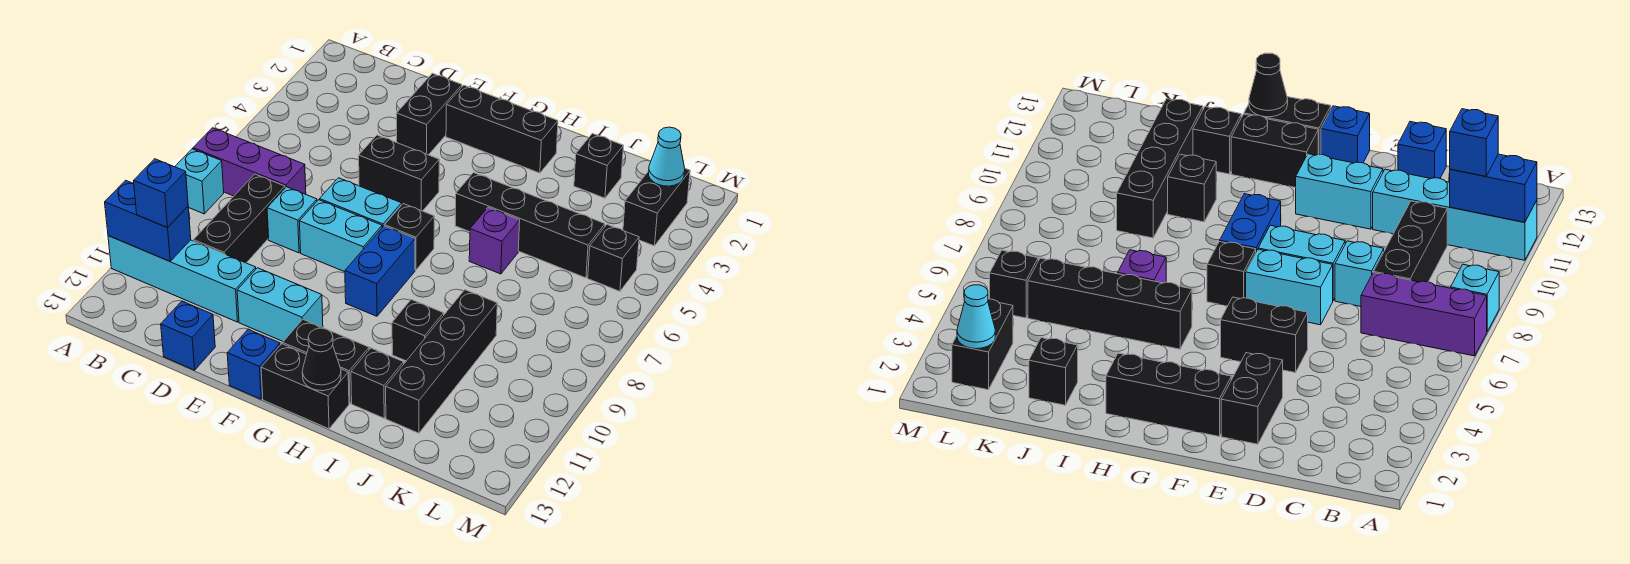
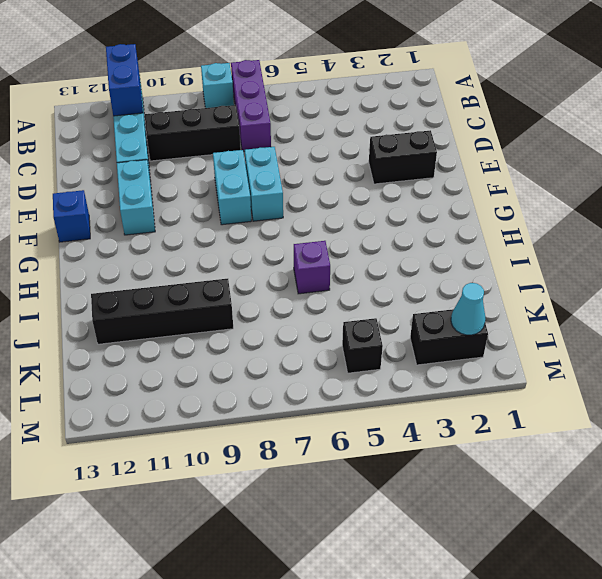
none -> cyan brick D8 level 1
none -> blue brick D13 level 1
none -> black brick E5:F5 level 1

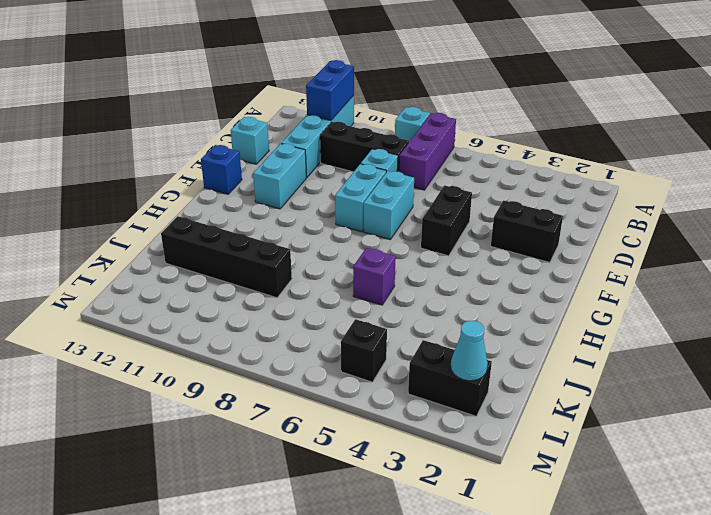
cyan brick D13 level 1 -> blue brick D13 level 1
none -> black brick F2:H2 level 1
none -> black brick G7 level 1
none -> blue brick G8:G9 level 1

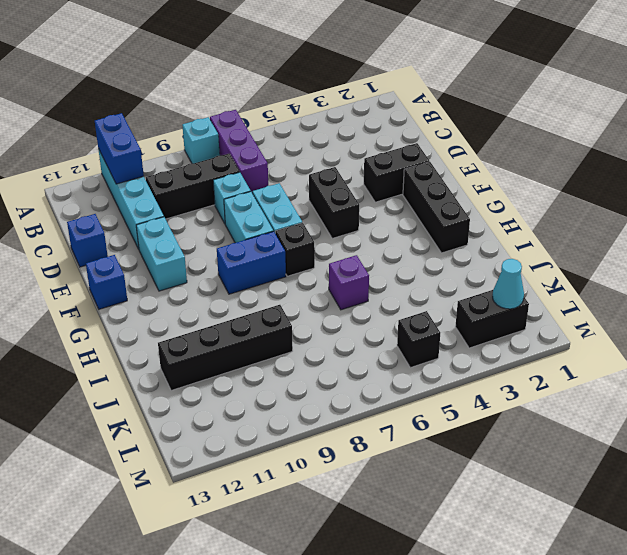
none -> black brick G12:H12 level 1
none -> black brick G13:H13 level 1
none -> black brick H5:K5 level 1

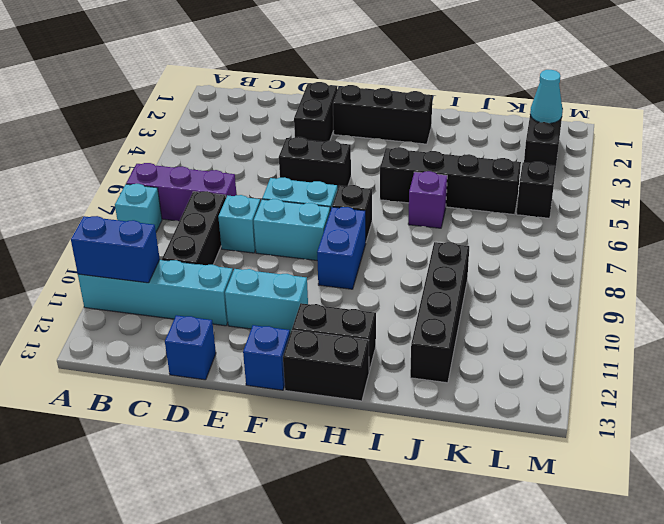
none -> black brick I10 level 1
none -> black brick I12 level 1
none -> black brick J2 level 1

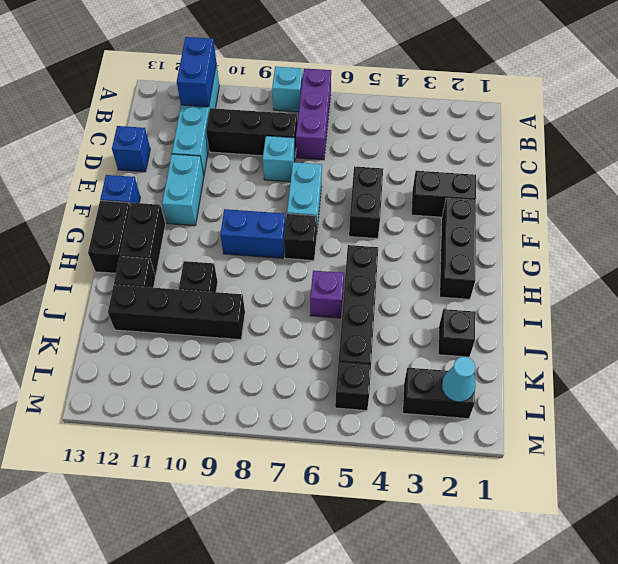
none -> cyan brick E8:F8 level 1
none -> black cone H13 level 2
none -> blue brick B11 level 3

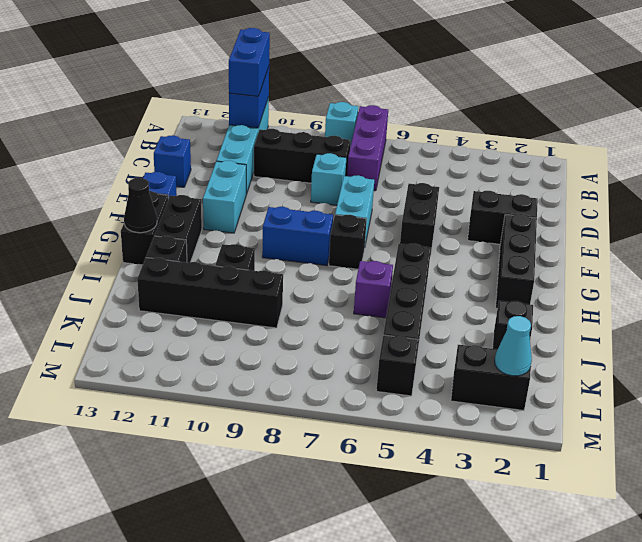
blue brick A11:B11 level 3 -> blue brick B11 level 3
none -> cyan brick E8:F8 level 1

